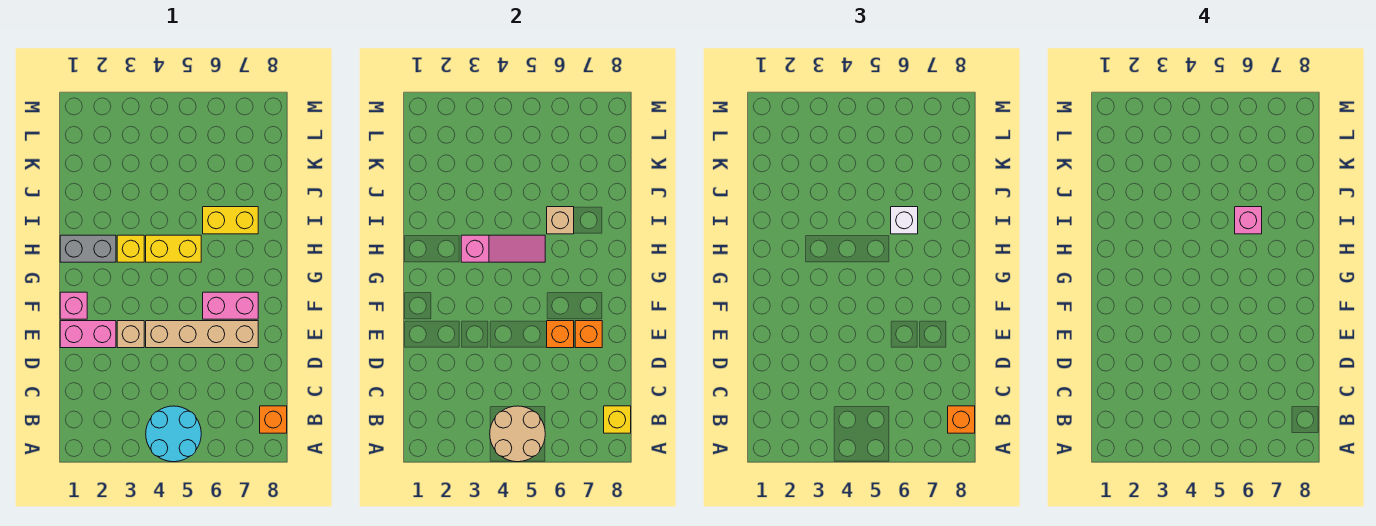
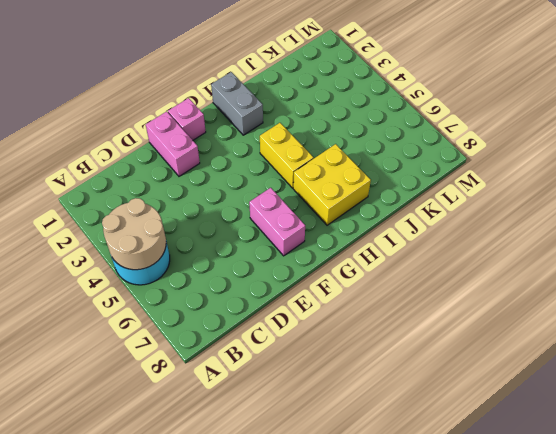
yellow brick H6:I7 level 1 -> yellow brick I6:I7 level 1
none -> orange brick B8 level 1
none -> tan brick E3 level 1
none -> tan brick E4:E7 level 1

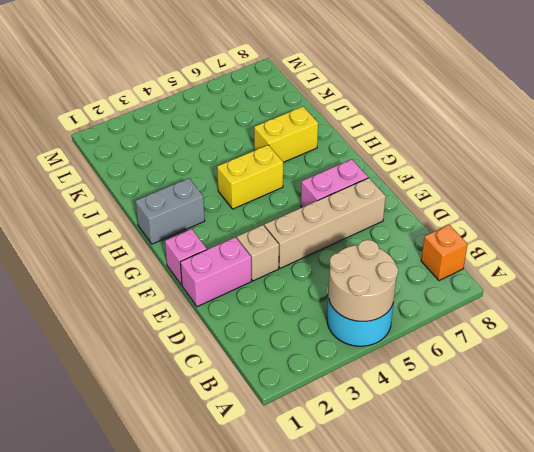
none -> yellow brick H3 level 1
none -> yellow brick B8 level 2
none -> orange brick E6 level 2

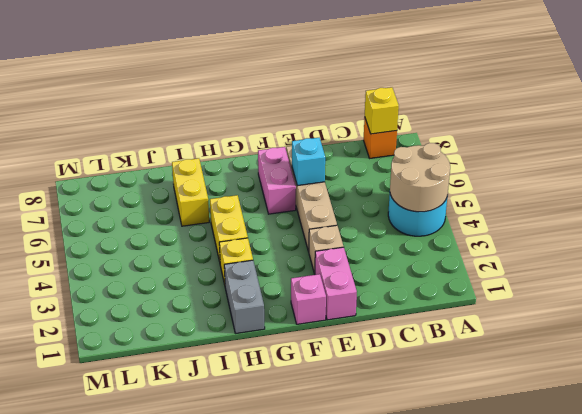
cyan brick E6 level 2 -> orange brick E6 level 2
none -> orange brick E7 level 2
none -> pink slope H3:H5 level 2 top 3
none -> tan brick I6 level 2

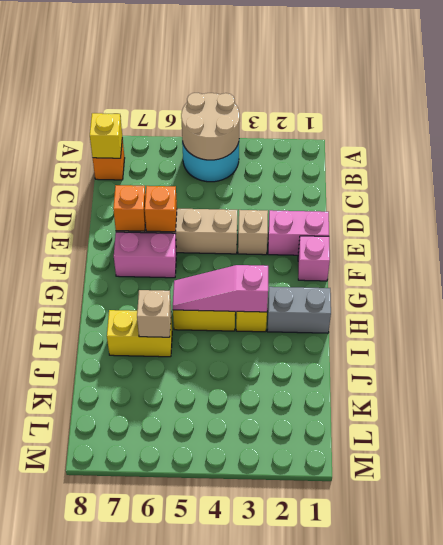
none -> orange brick B8 level 3
none -> white brick I6 level 3
none -> pink brick I6 level 4

